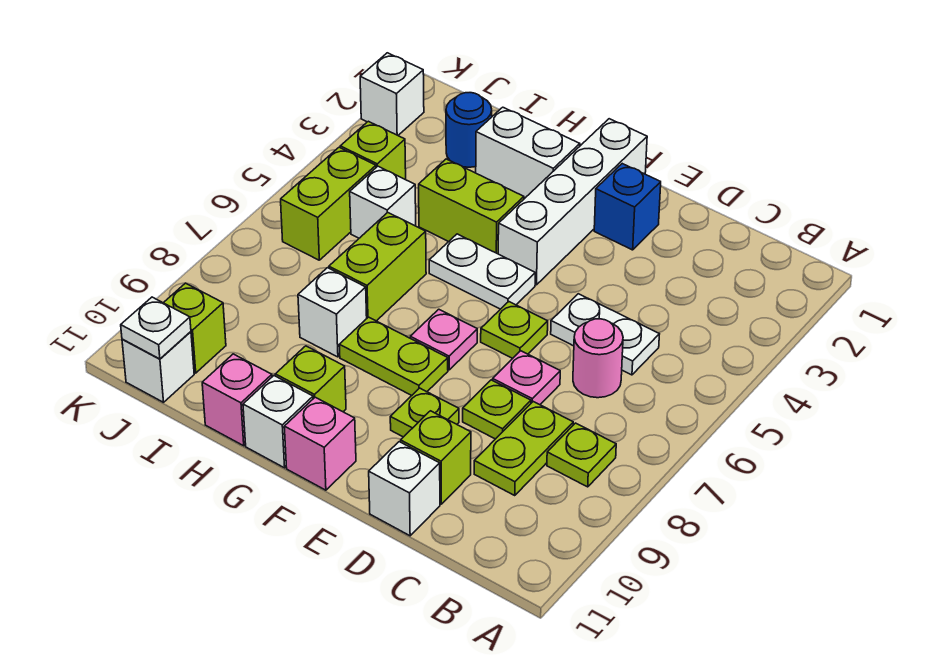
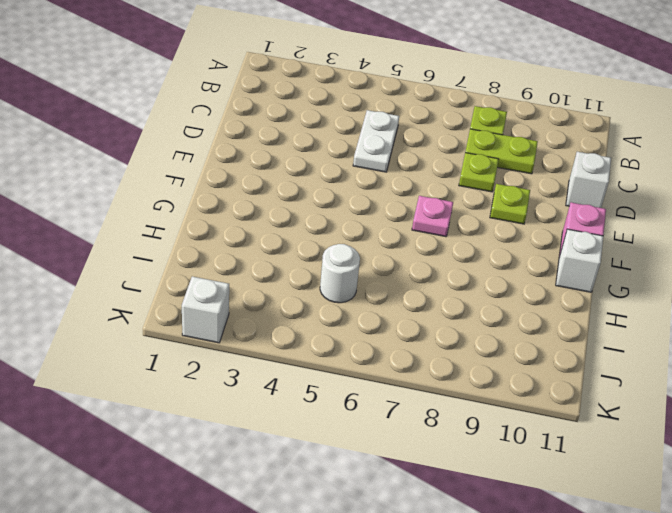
white round brick I5 level 1 -> white brick I5 level 1
none -> pink round brick C6 level 1
none -> pink plate D7 level 1
none -> lime brick D10 level 1
none -> blue brick E2 level 1

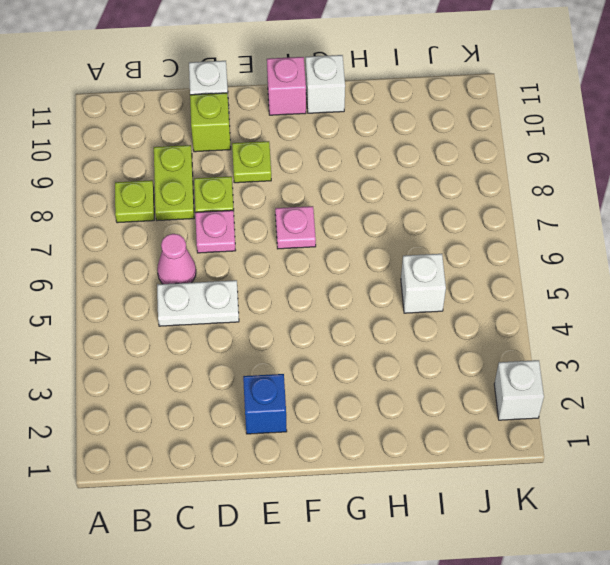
pink cone C6 level 1 -> pink round brick C6 level 1
none -> lime plate E6 level 1
none -> white brick F1:F4 level 1
none -> white plate F5:G5 level 1
none -> lime plate F8:G8 level 1

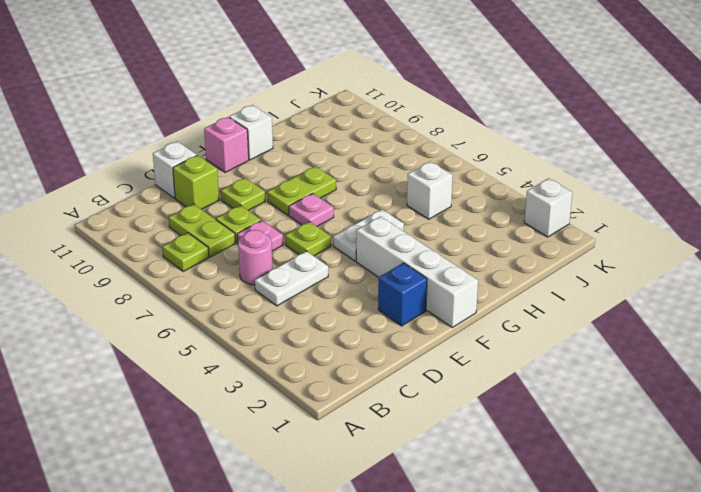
none -> white brick G2:H2 level 1
none -> lime brick G4:H4 level 1
none -> lime brick G10 level 1
none -> lime brick H6:H7 level 1

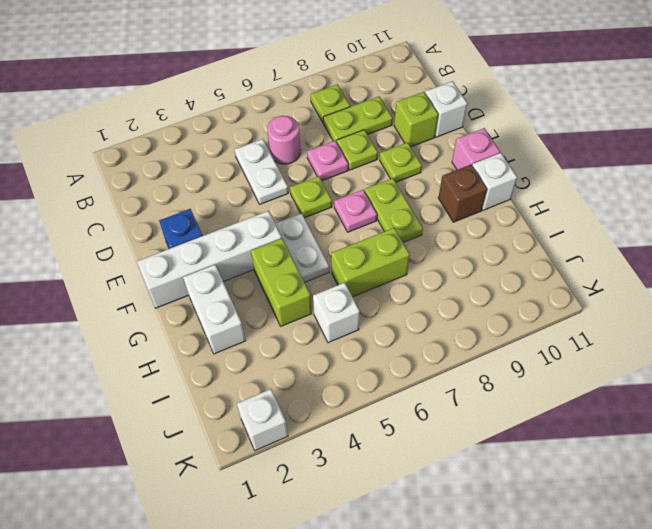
brown brick G10 level 1 -> lime brick G10 level 1
none -> white brick H8 level 1
none -> pink brick H11 level 1
none -> blue round brick I2 level 1
none -> lime brick J4 level 1

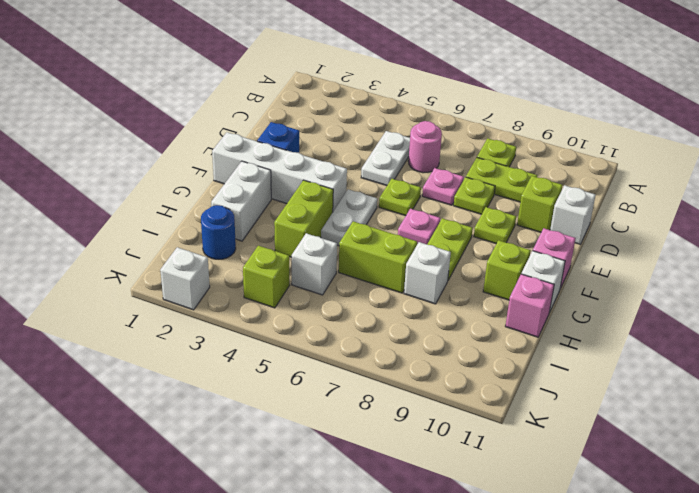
none -> lime brick J5:J6 level 1
none -> lime brick J10 level 1
none -> white brick J11 level 1
none -> white plate J11 level 2

